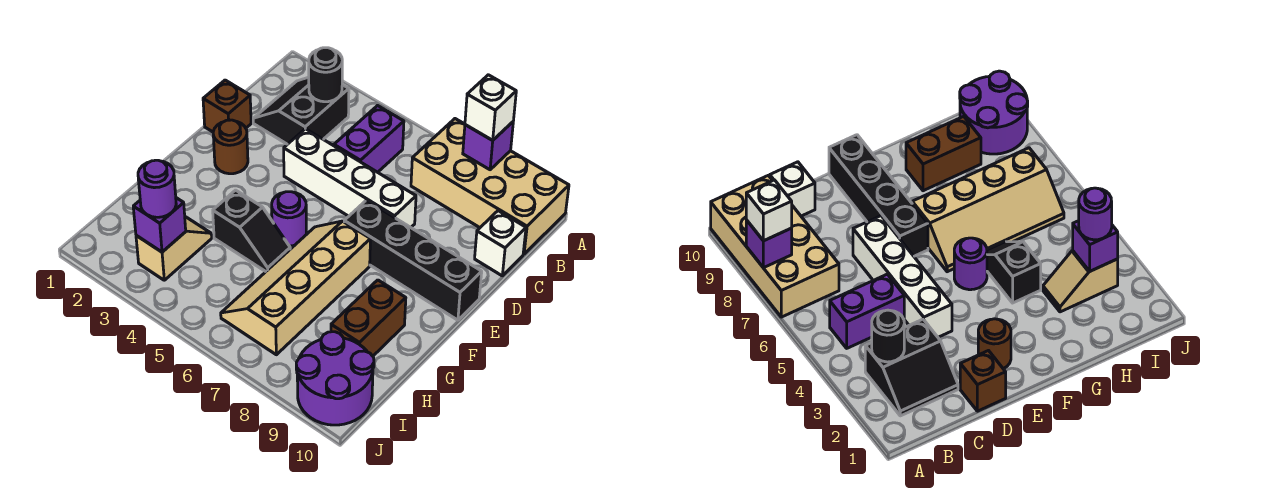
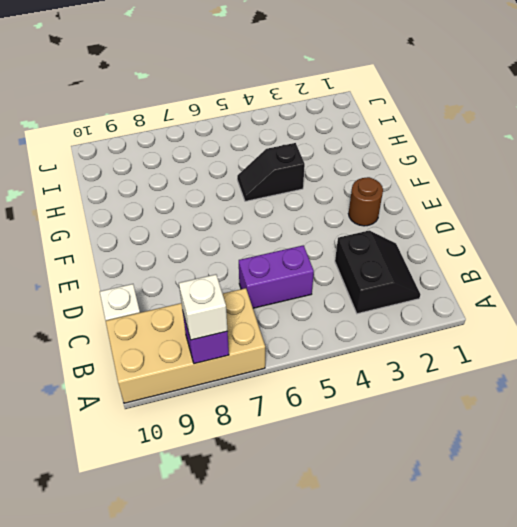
purple brick C5:C6 level 1 -> purple brick B5:C5 level 1
none -> brown brick D1 level 1
none -> white brick D4:D7 level 1
none -> black brick E7:E10 level 1

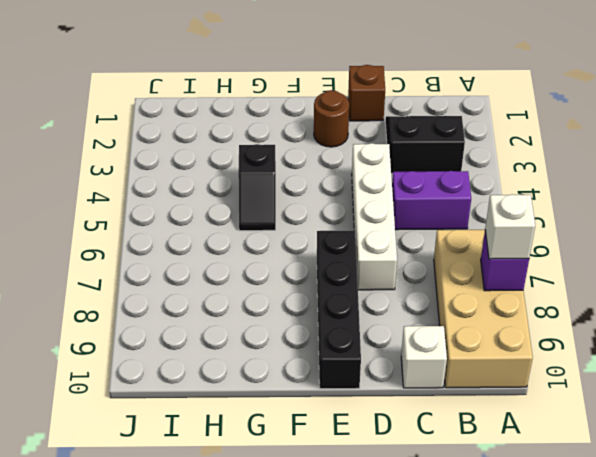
none -> purple round brick F5 level 1
none -> tan slope F6:I7 level 1 top 7
none -> brown brick G9:H9 level 1

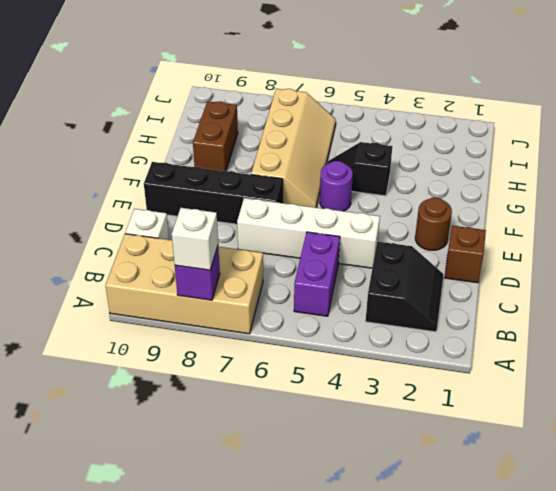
none -> tan slope H3:I3 level 1 top I
none -> purple round brick I9:J10 level 1
none -> black round brick B3 level 2

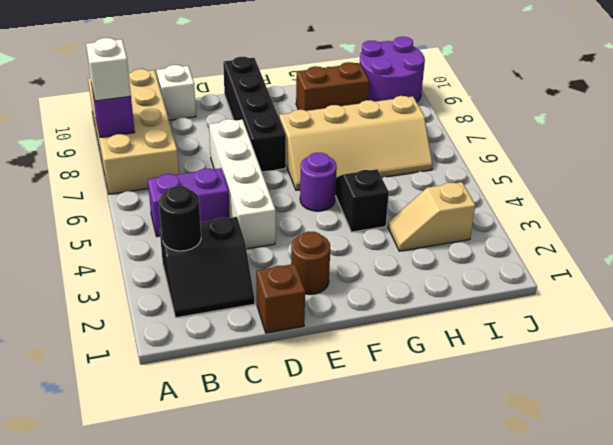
none -> purple brick I3 level 2
none -> purple round brick I3 level 3

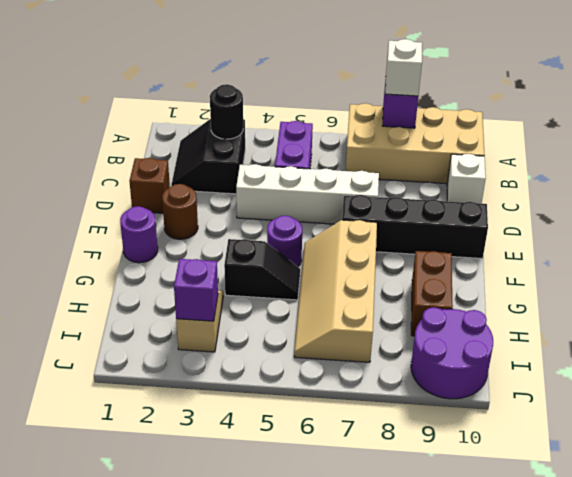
purple round brick F1 level 1 -> purple round brick I3 level 3

